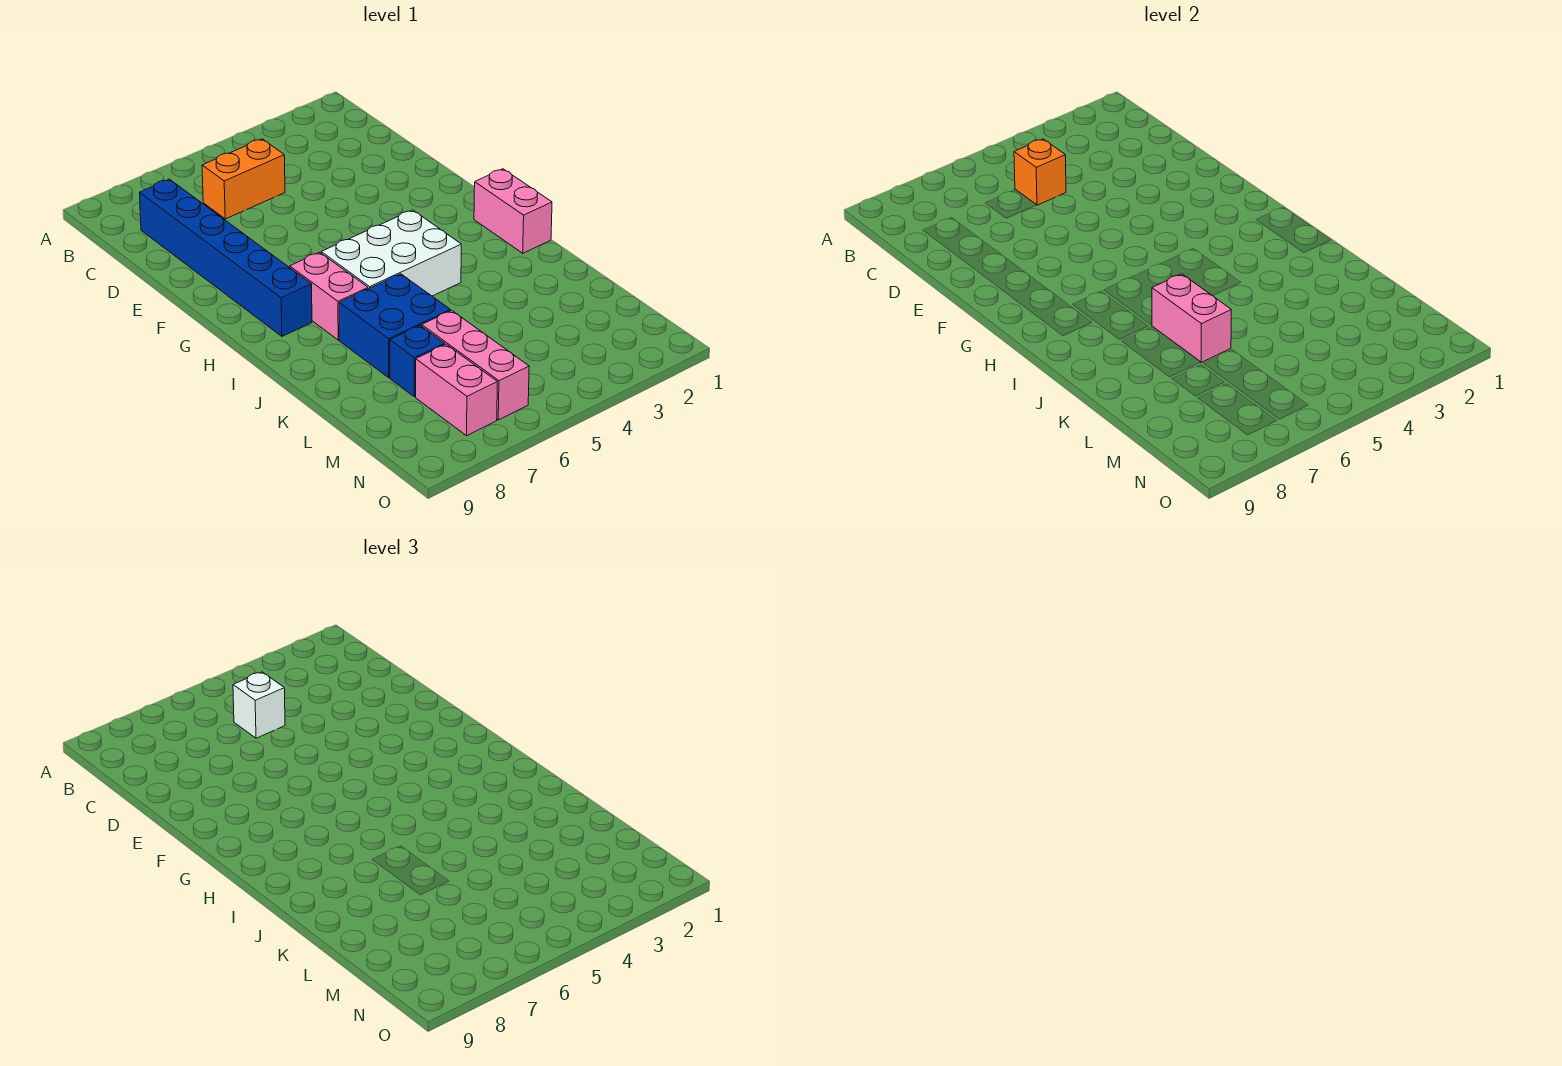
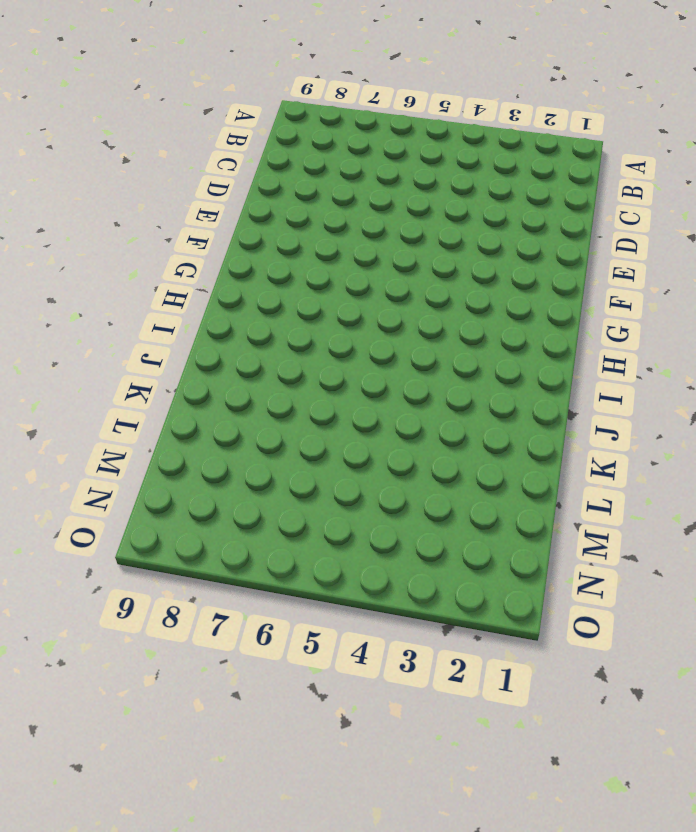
none -> orange brick C5:C6 level 1
none -> blue brick C8:H8 level 1
none -> pink brick H1:I1 level 1

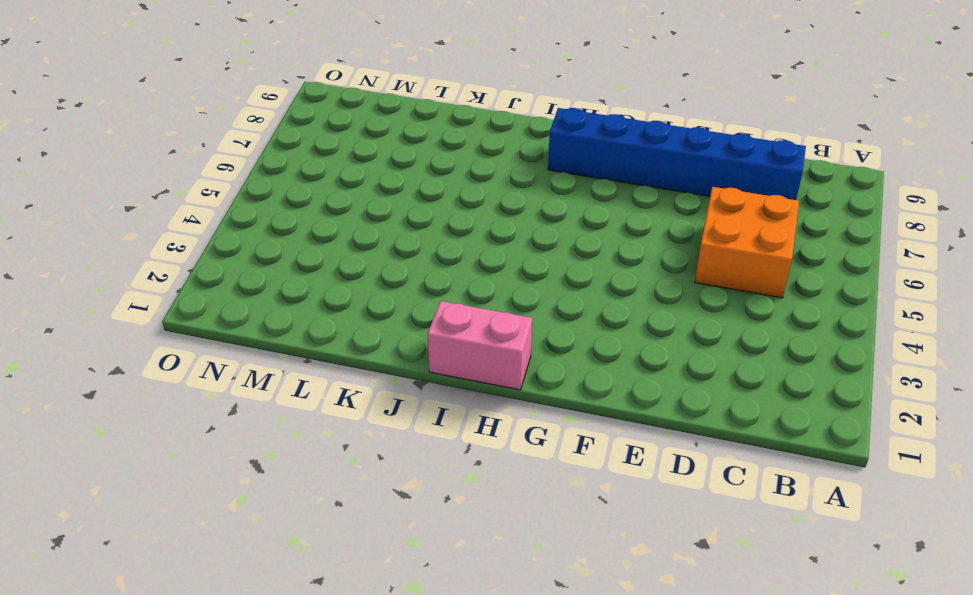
orange brick C5:D6 level 1 -> orange brick C5:C6 level 1
none -> white brick H4:I6 level 1
none -> pink brick H7:I7 level 1
none -> blue brick J6:K7 level 1

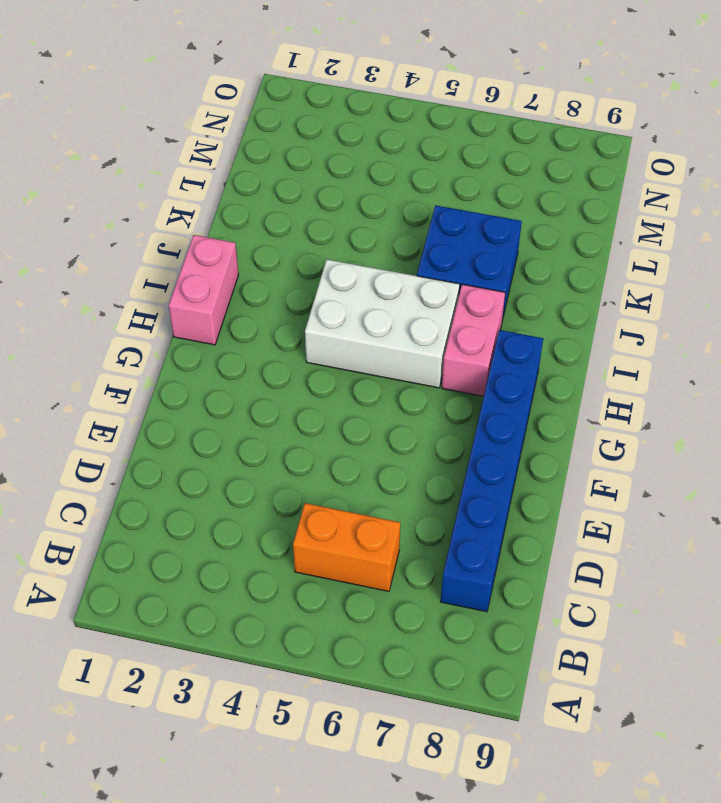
none -> pink brick L6:N6 level 1
none -> blue brick L7 level 1
none -> pink brick M7:N7 level 1

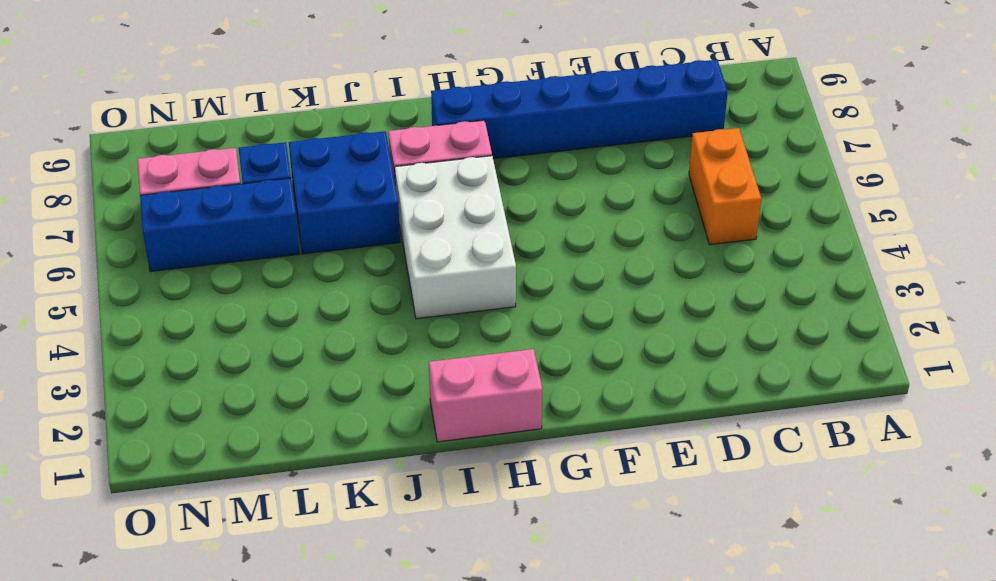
blue brick L6:N6 level 1 -> pink brick L6:N6 level 1
none -> orange brick C5 level 2
none -> pink brick J6:K6 level 2
none -> white brick C5 level 3

